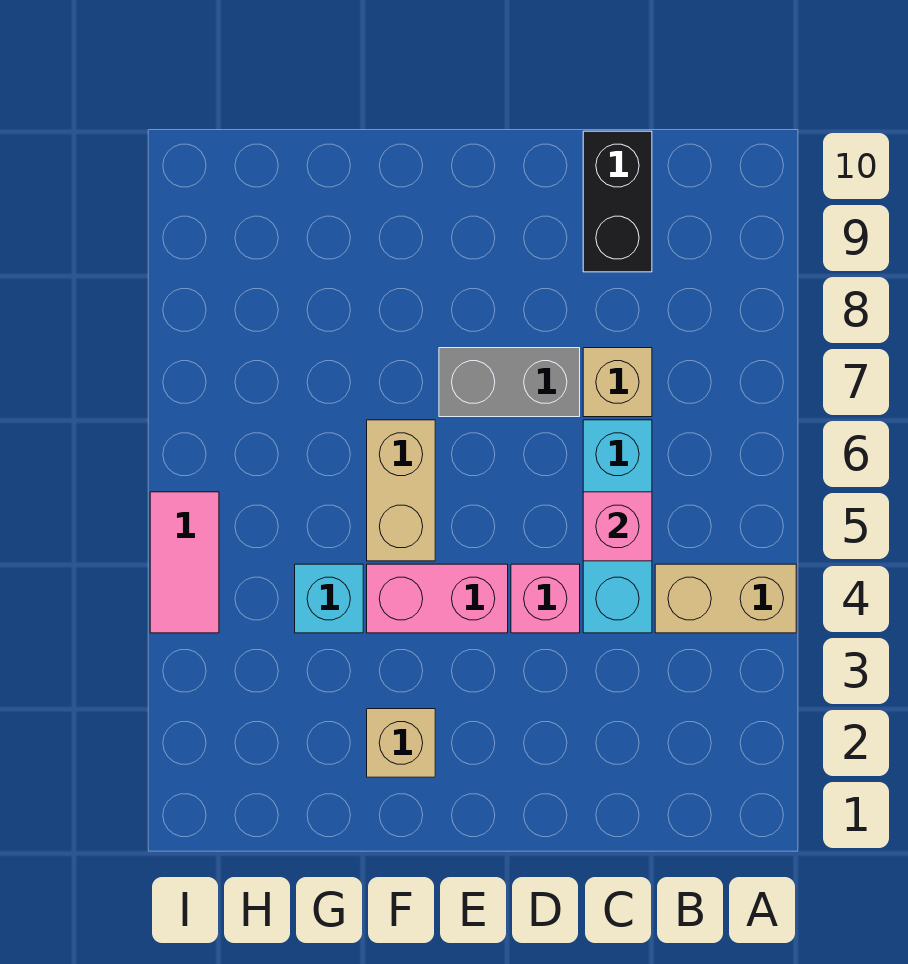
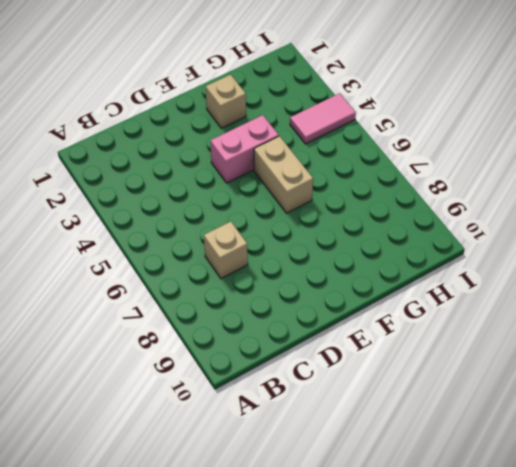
pink tile H4:I4 level 1 -> pink tile I4:I5 level 1
none -> tan brick A4:B4 level 1
none -> cyan brick C4:C6 level 1
none -> black brick C9:C10 level 1

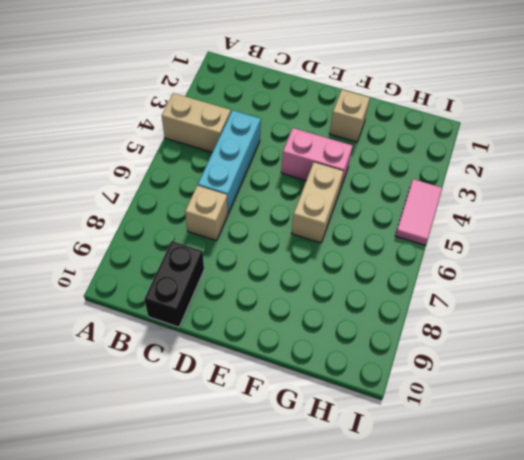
none -> pink brick D4 level 1
none -> grey brick D7:E7 level 1
none -> cyan brick G4 level 1

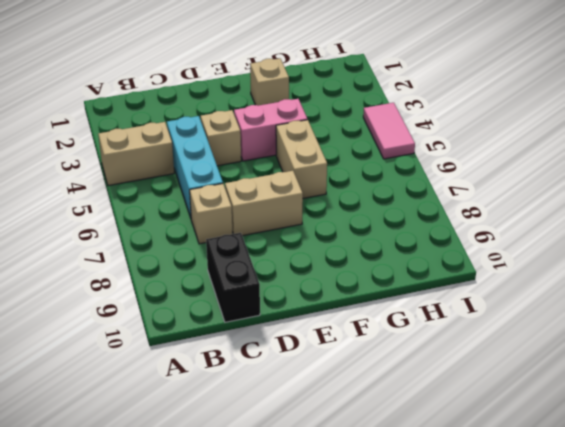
tan brick D4 level 1 -> pink brick D4 level 1
tan brick D7:E7 level 1 -> grey brick D7:E7 level 1
none -> cyan brick G4 level 1
none -> pink brick C5 level 2

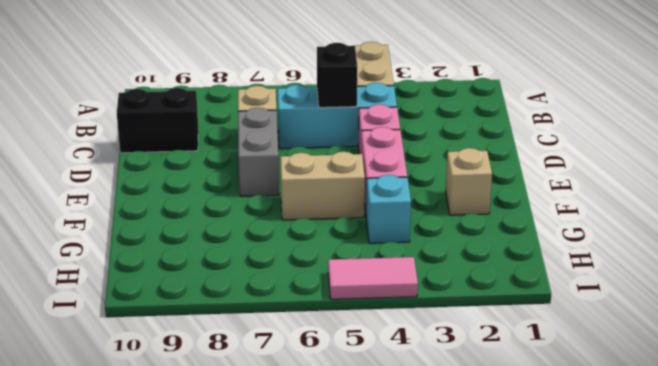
black brick C5 level 2 -> pink brick C5 level 2

